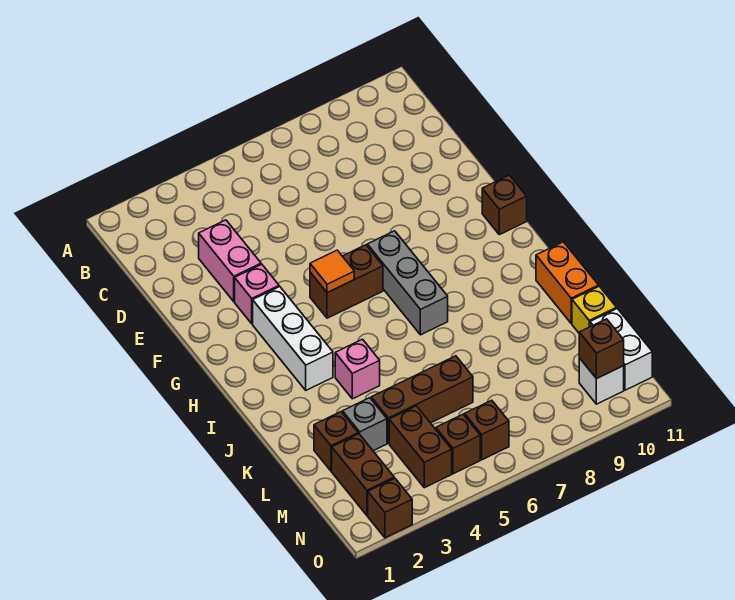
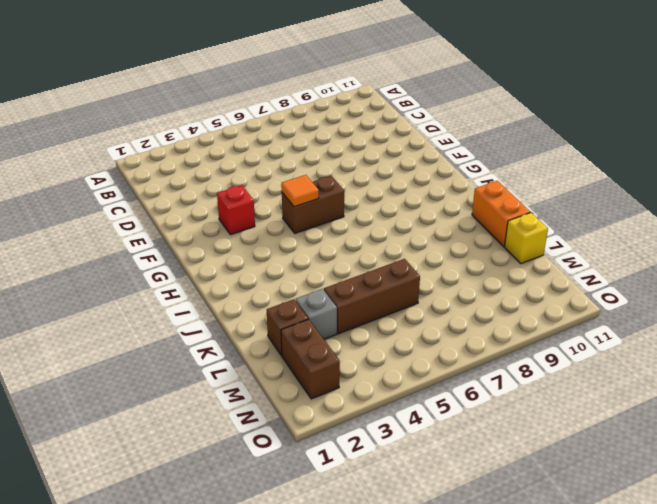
red brick F3 level 1 -> pink brick F3 level 1
none -> pink brick D3:E3 level 1
none -> white brick G3:I3 level 1
none -> grey brick G7:I7 level 1

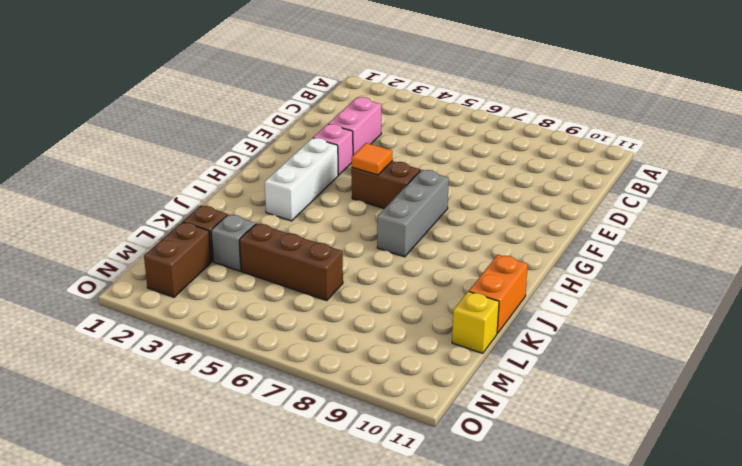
none -> brown brick G11 level 1
none -> pink brick J4 level 1
none -> brown brick M4:N4 level 1

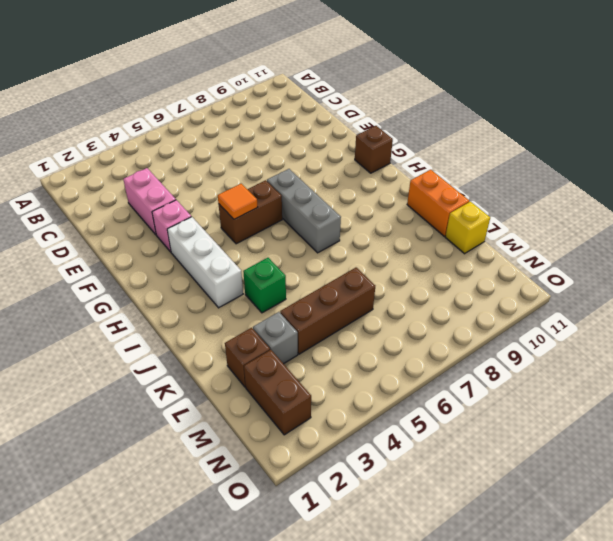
green brick J4 level 1 -> pink brick J4 level 1
none -> brown brick M4:N4 level 1
none -> white brick M11:N11 level 1
none -> brown brick N5 level 1

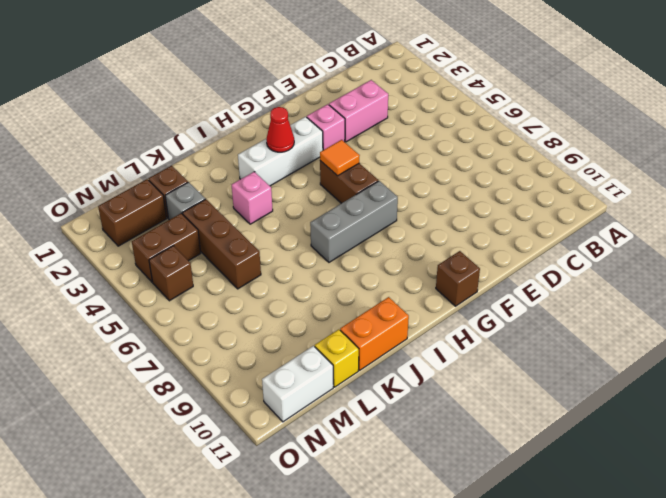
red cone H3 level 2 -> none
none -> brown brick N6 level 1
none -> white brick N10 level 1
none -> brown brick O2 level 1

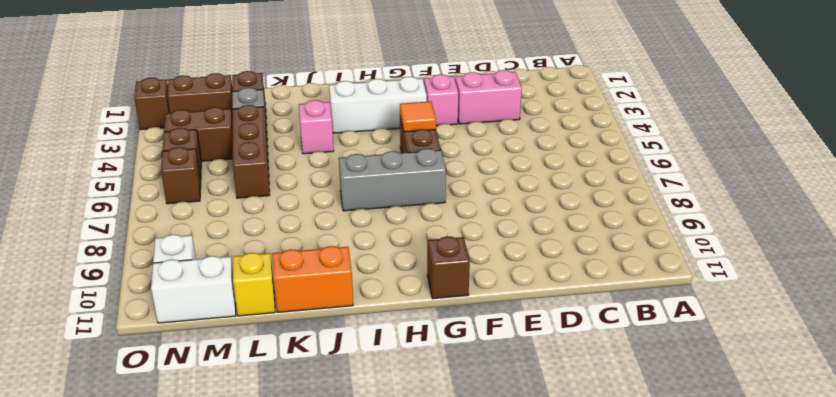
none -> brown brick N10 level 2

